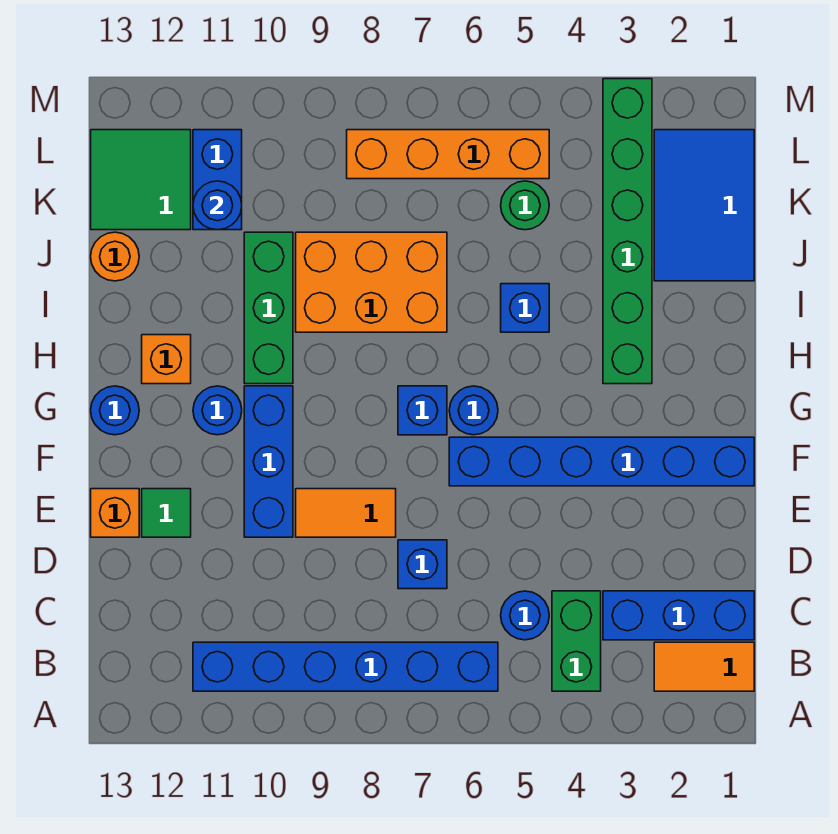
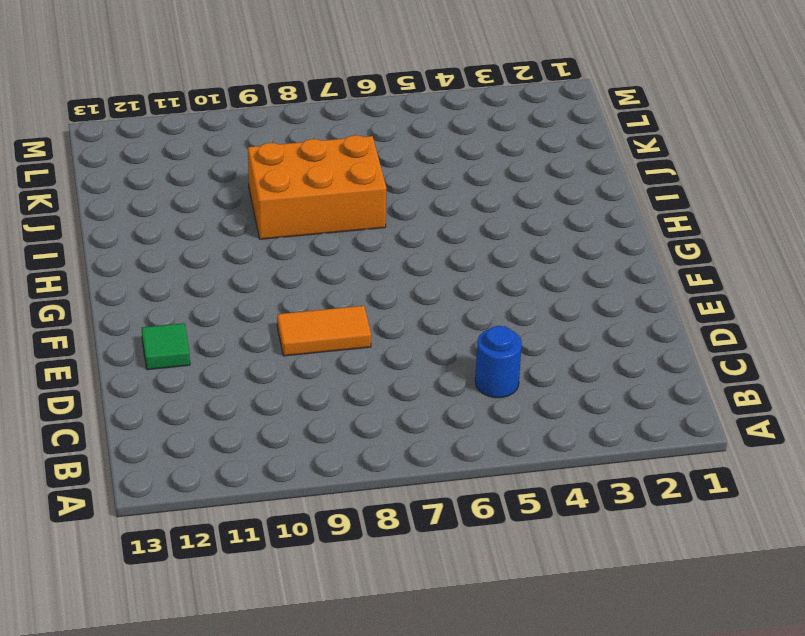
none -> orange tile B1:B2 level 1
none -> green brick B4:C4 level 1
none -> blue brick B6:B11 level 1

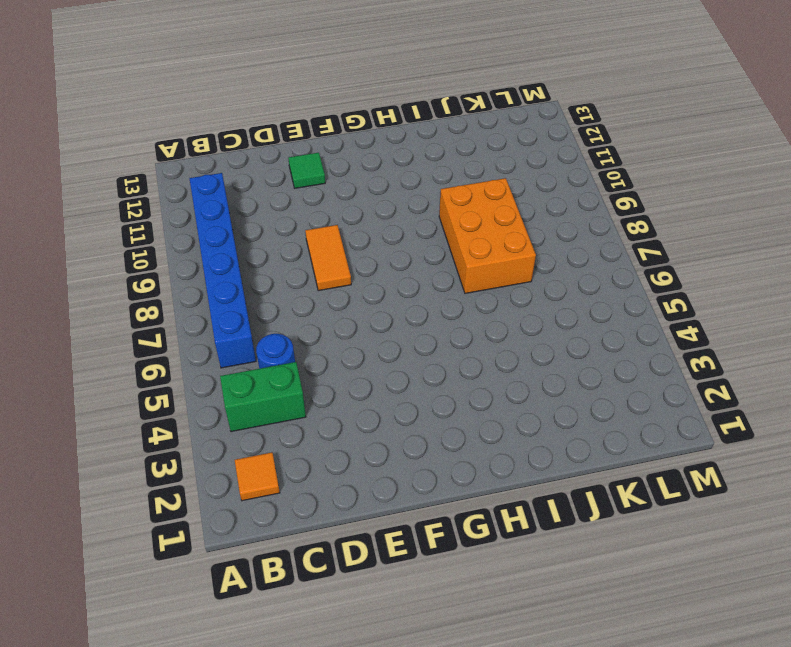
orange tile B2 level 1 -> orange tile B1:B2 level 1
none -> blue brick C1:C3 level 1
none -> blue brick D7 level 1
none -> blue brick E10:G10 level 1

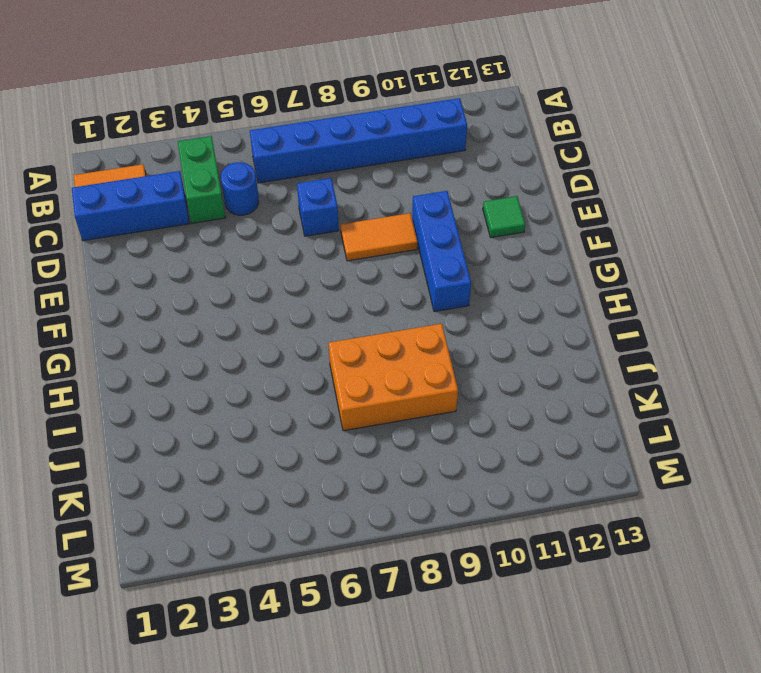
none -> orange brick E13 level 1
none -> blue brick F1:F6 level 1
none -> blue round brick G6 level 1

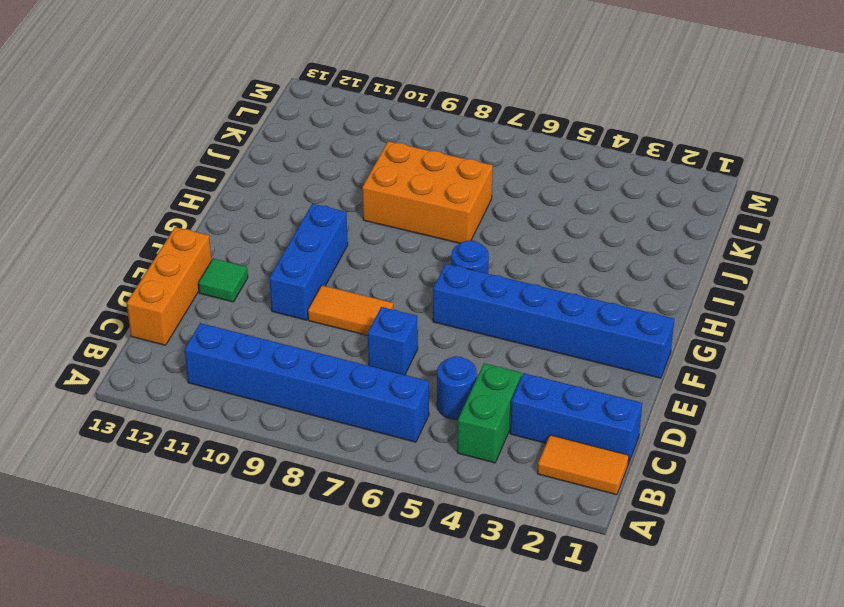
orange brick C13:E13 level 1 -> orange brick E13 level 1
none -> blue brick G7 level 1
none -> blue round brick G11 level 1
none -> blue round brick G13 level 1

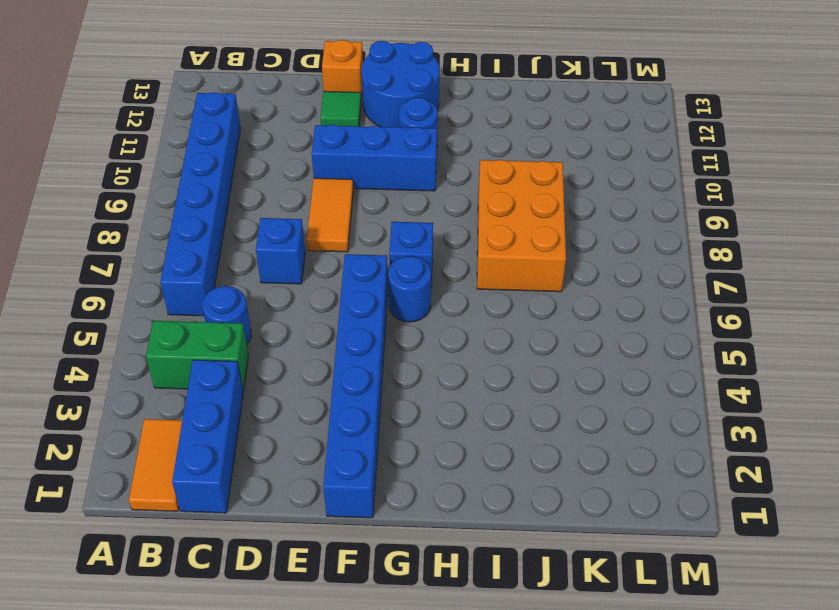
blue round brick F12:G13 level 1 -> blue round brick G13 level 1
none -> green brick H3:M3 level 1
none -> green brick H10:J10 level 1
none -> orange brick H12 level 1

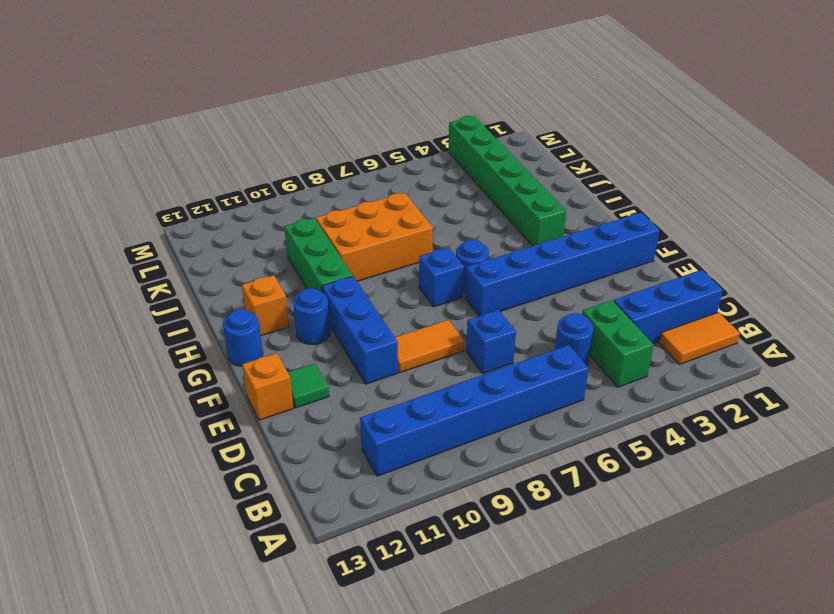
none -> blue brick I5 level 1
none -> blue tile J1:L2 level 1
none -> orange round brick J13 level 1

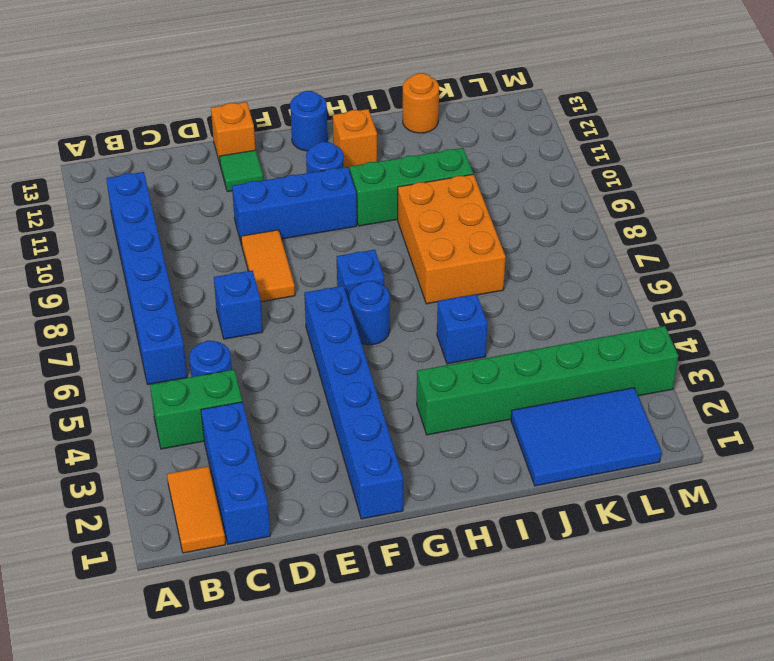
none -> green round brick K5 level 1
none -> blue brick K11:L11 level 1
none -> green tile K12:L13 level 1

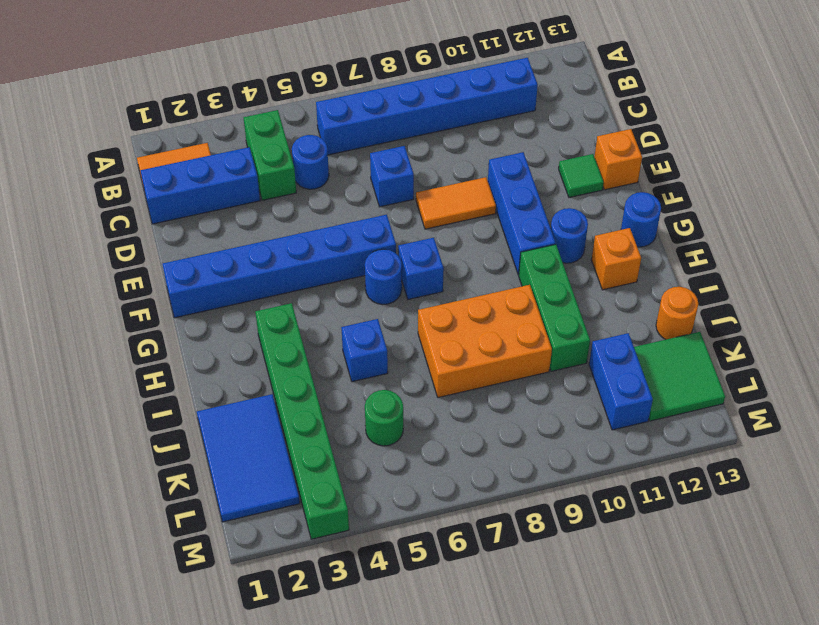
none -> orange brick L5:L8 level 1
none -> blue round brick K11 level 2

